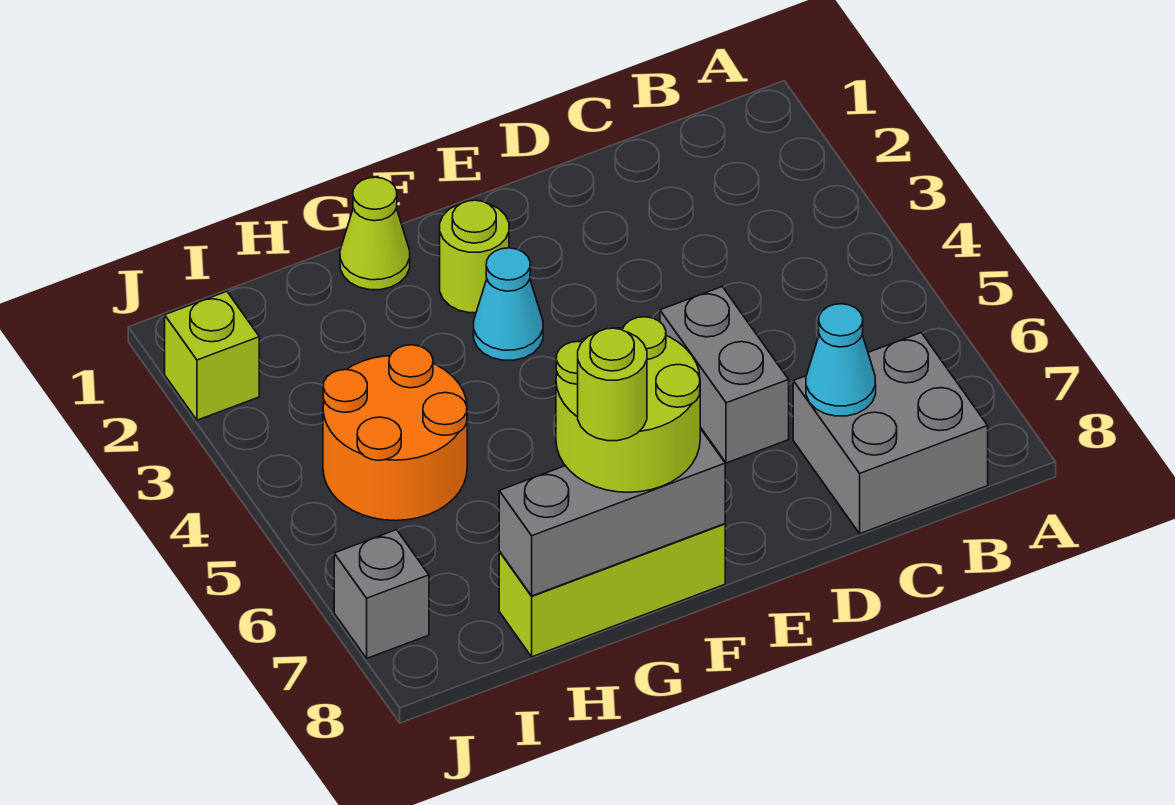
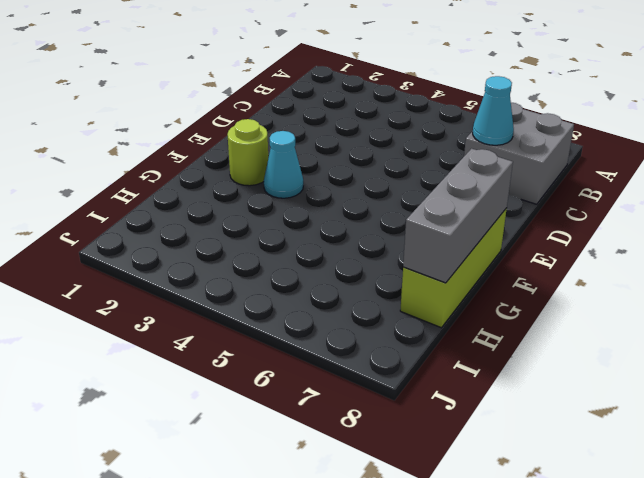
none -> grey brick D5:D6 level 1
none -> lime cone G1 level 1
none -> orange round brick H4:I5 level 1

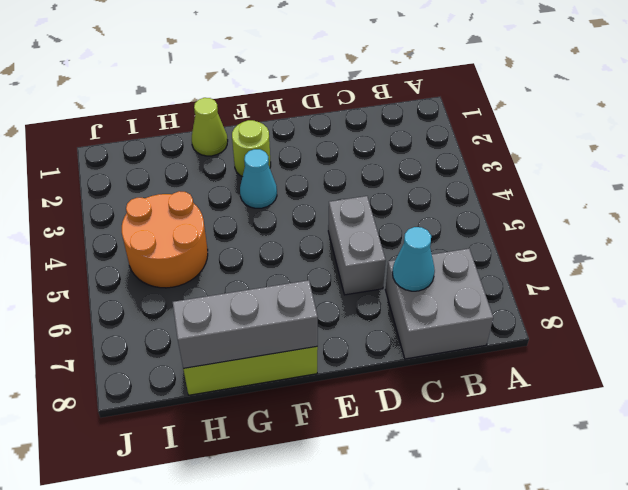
none -> lime brick J2 level 1
none -> grey brick J7 level 1
none -> lime round brick F7:G8 level 3

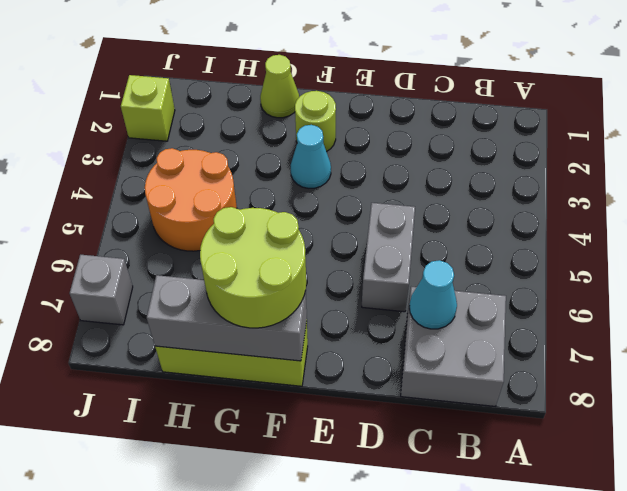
none -> lime round brick G8 level 4

